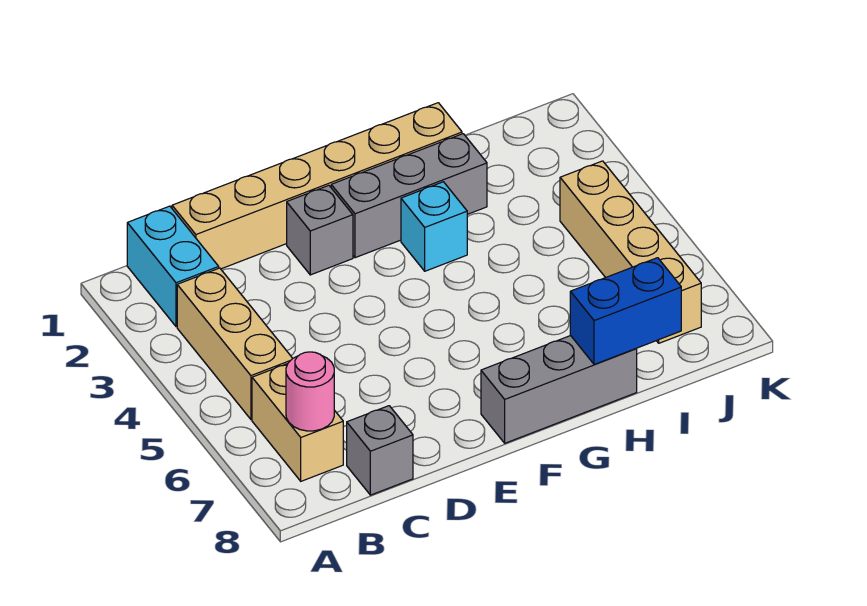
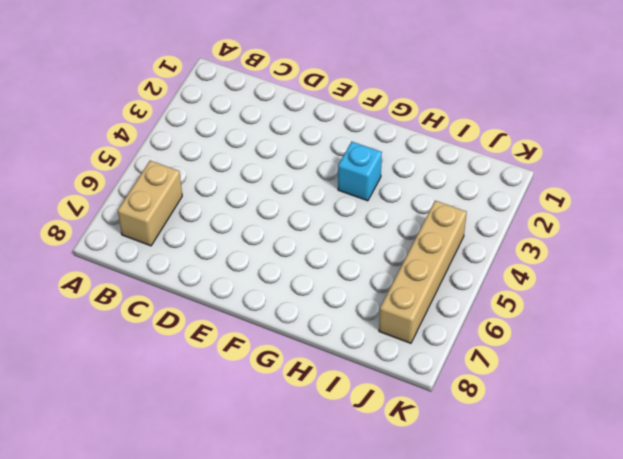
none -> cyan brick B1:B2 level 1
none -> tan brick B3:B5 level 1
none -> tan brick C1:H1 level 1

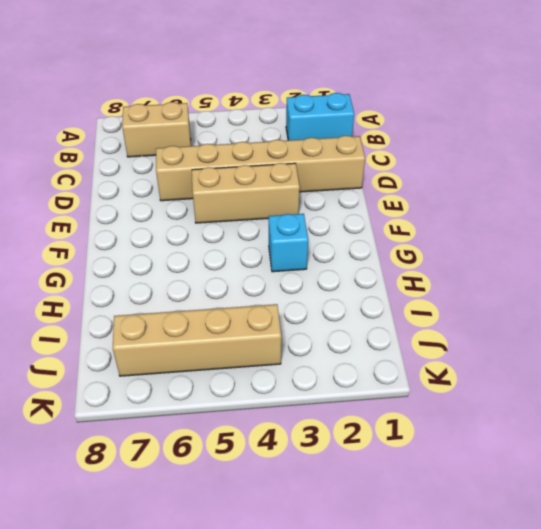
tan brick D1:D6 level 1 -> tan brick C1:H1 level 1
tan brick E3:E5 level 1 -> tan brick B3:B5 level 1
none -> grey brick C8 level 1
none -> grey brick E2 level 1
none -> grey brick F2:H2 level 1

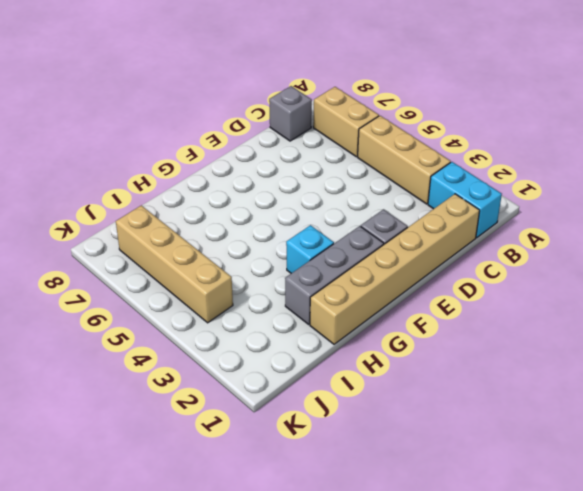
none -> grey brick F8:H8 level 1
none -> pink round brick B7 level 2
none -> blue brick H8:I8 level 2

